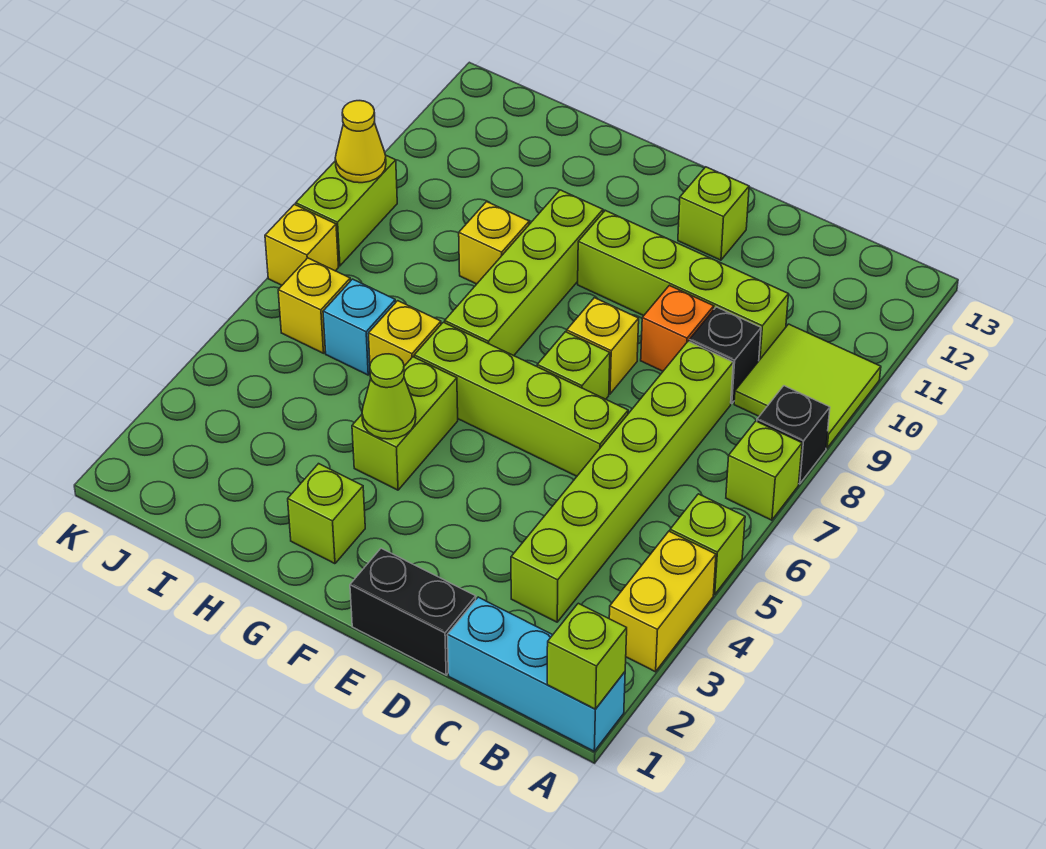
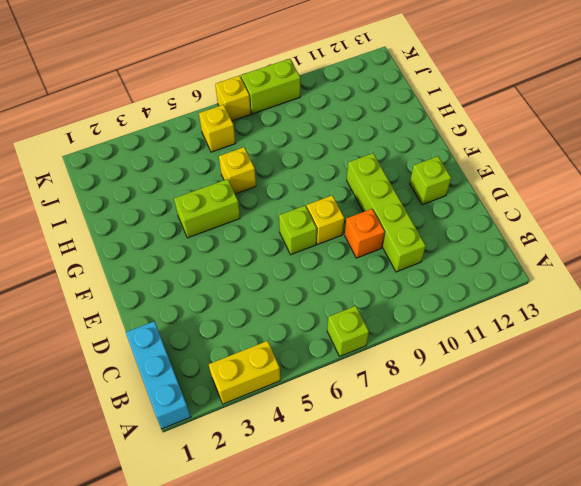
none -> lime brick A5 level 1
none -> black brick A8 level 1
none -> lime tile A9:B10 level 1

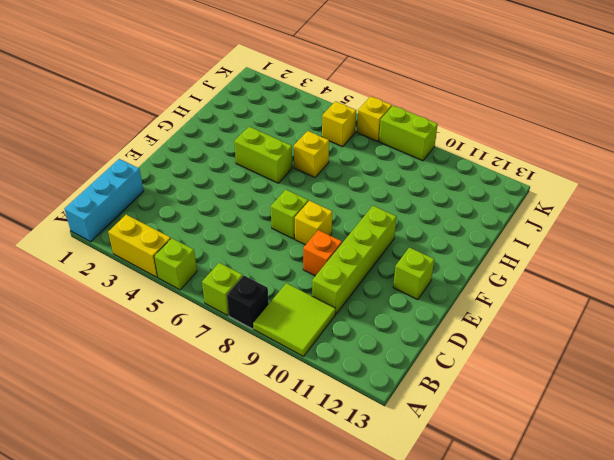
none -> lime brick C3:C8 level 1
none -> black brick C9 level 1
none -> black brick D1:E1 level 1

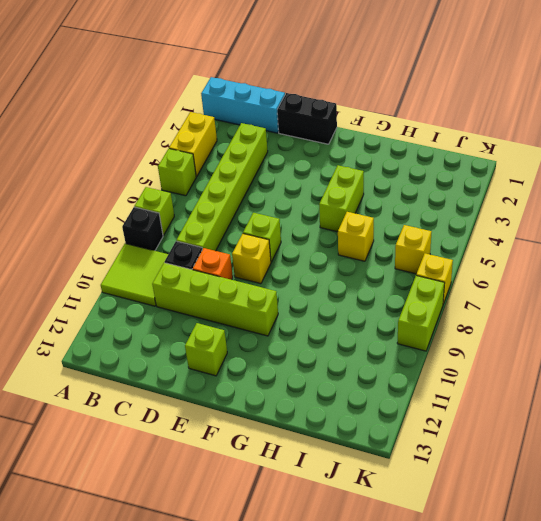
none -> lime brick D6:G6 level 1
none -> lime brick G2 level 1
none -> lime brick G7:G10 level 1

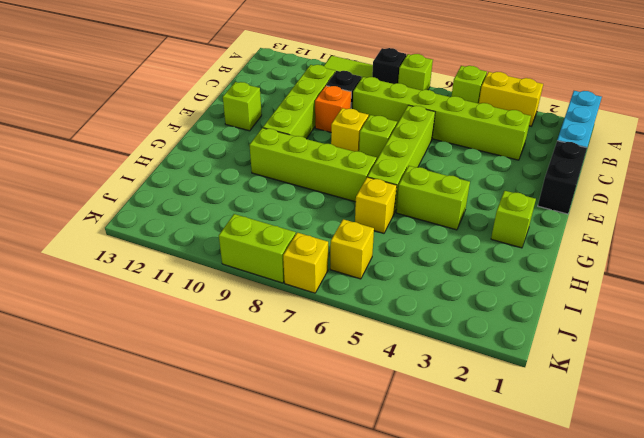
none -> yellow brick H9 level 1
none -> cyan brick I6 level 1
none -> lime brick A1 level 2

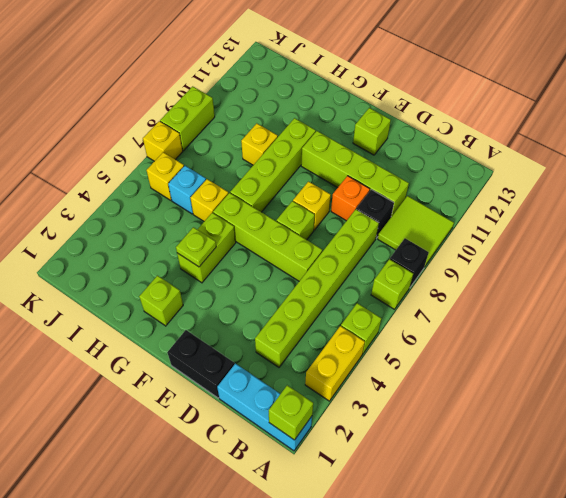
lime plate G4 level 2 -> lime cone G4 level 2
none -> yellow cone K9 level 2

